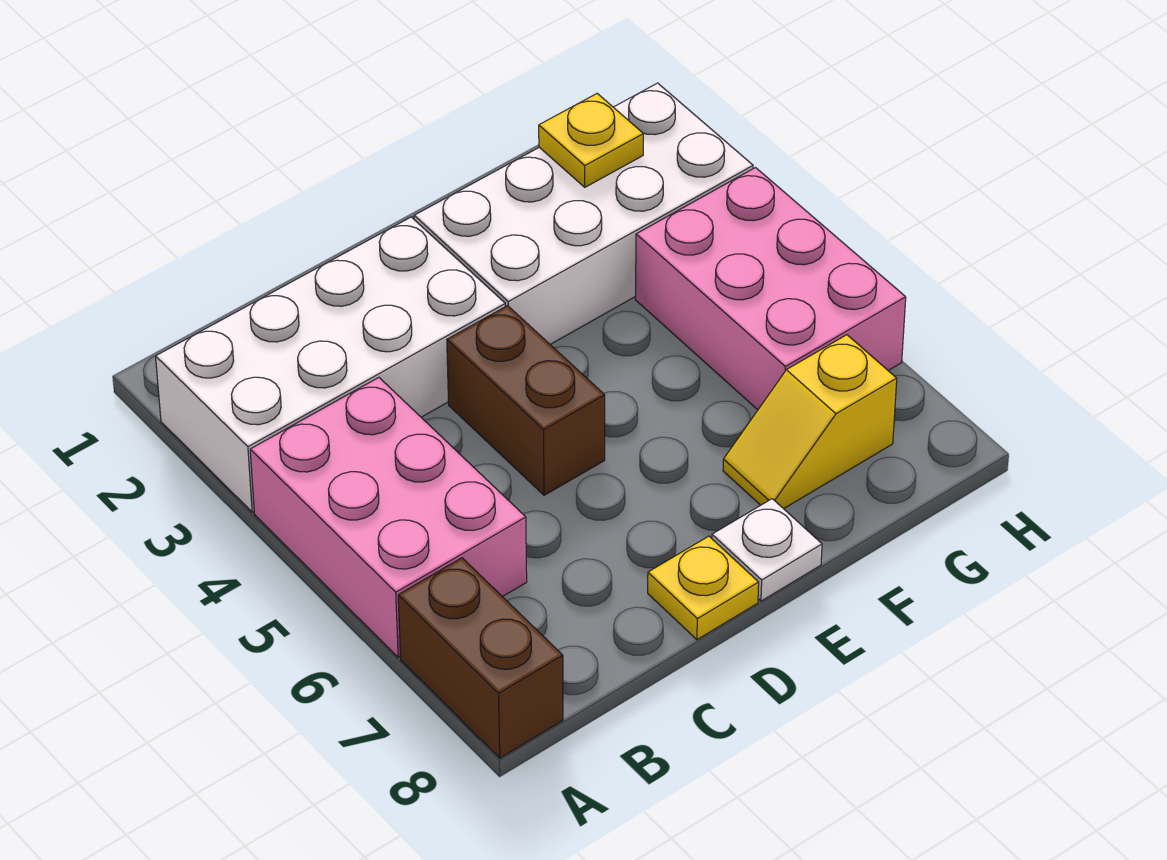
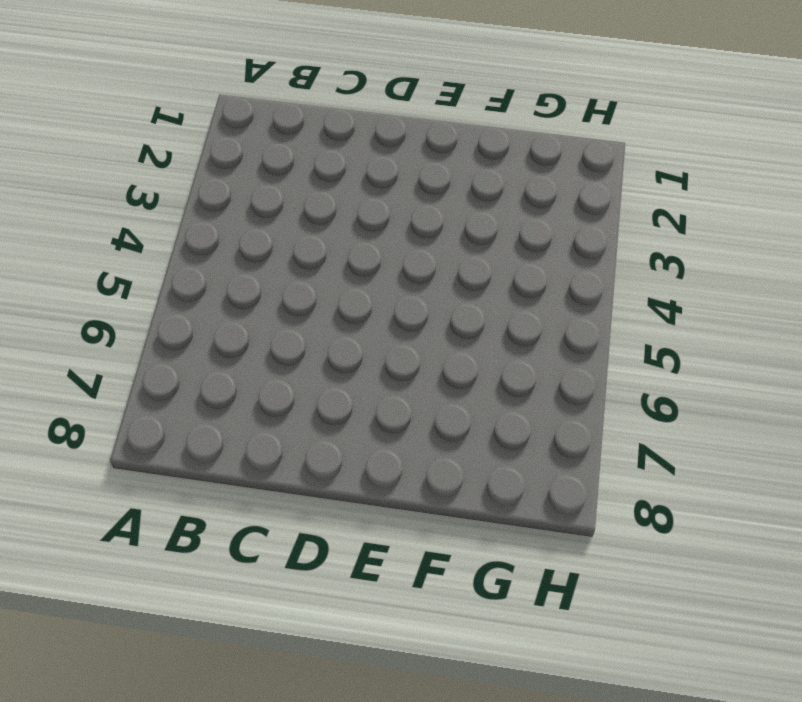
none -> white brick A2:D3 level 1
none -> pink brick A4:B6 level 1

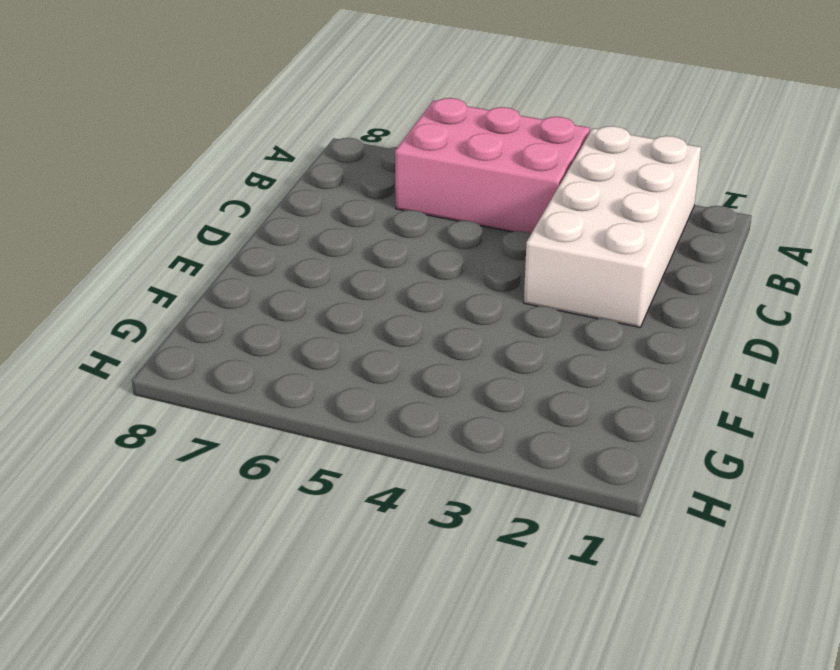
none -> brown brick A7:A8 level 1
none -> brown brick D4:D5 level 1

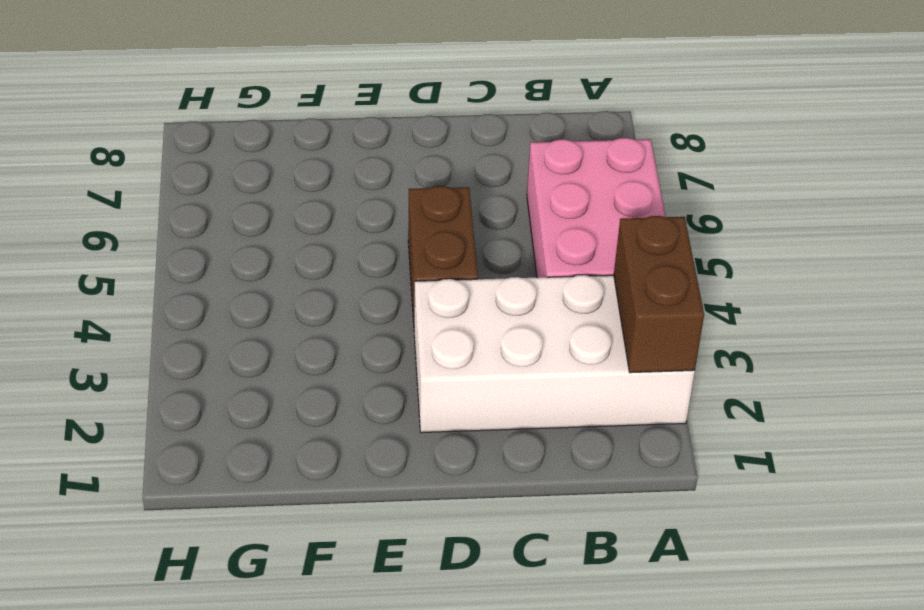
brown brick A2:A3 level 2 -> brown brick A7:A8 level 1
none -> yellow plate D8 level 1
none -> white brick E2:H3 level 1

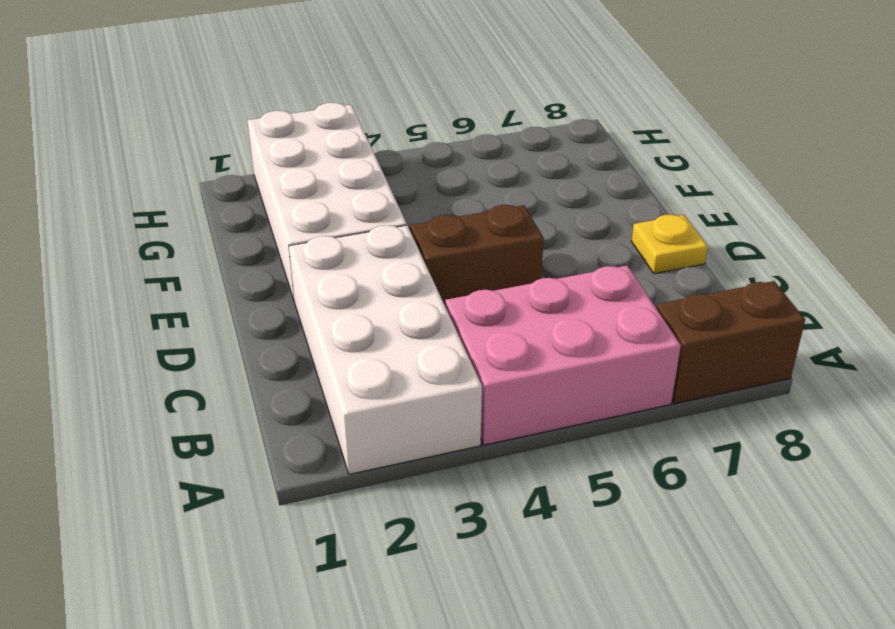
none -> white plate E8 level 1
none -> yellow slope F7:G7 level 1 top G

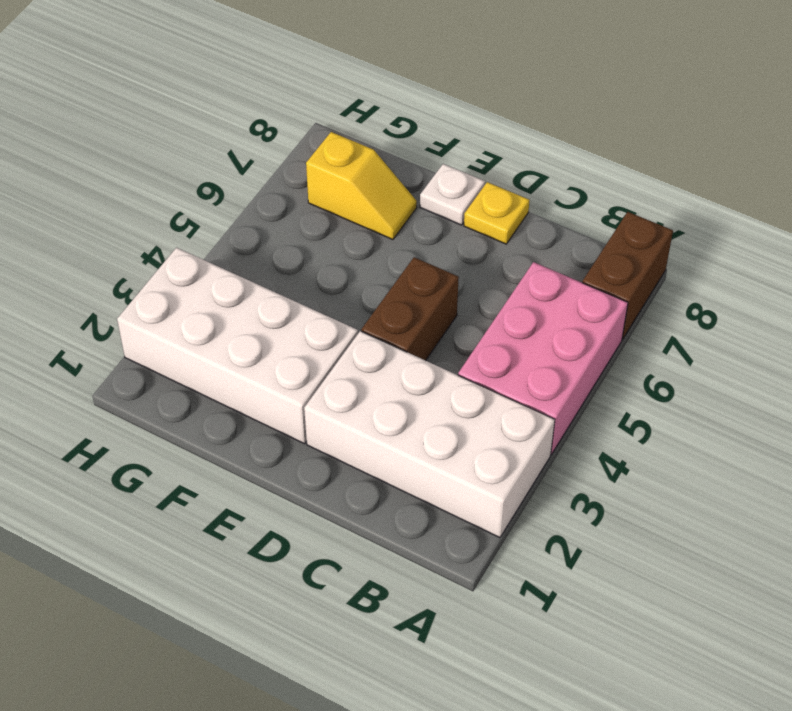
none -> pink brick G4:H6 level 1
none -> yellow plate G2 level 2

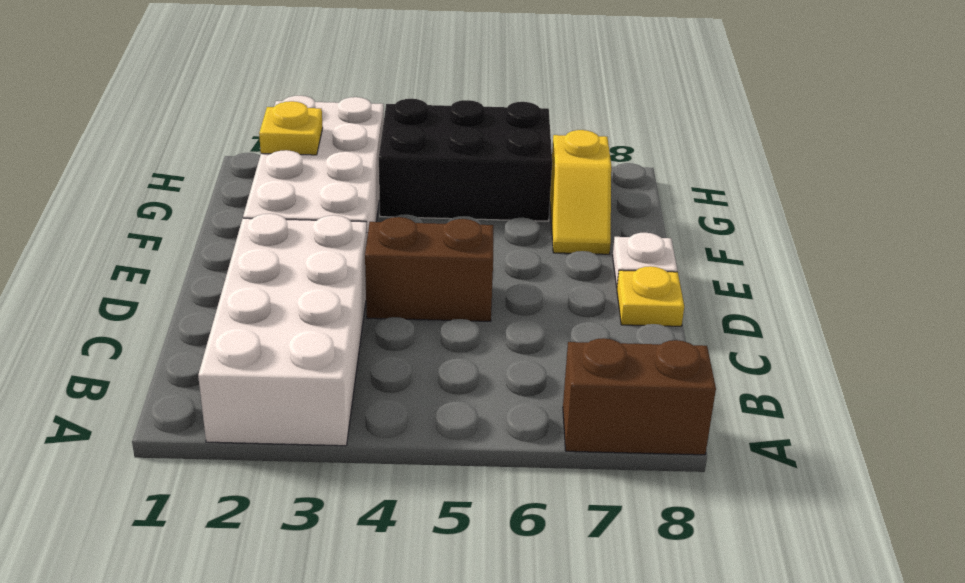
black brick G4:H6 level 1 -> pink brick G4:H6 level 1
none -> pink brick A4:B6 level 1

